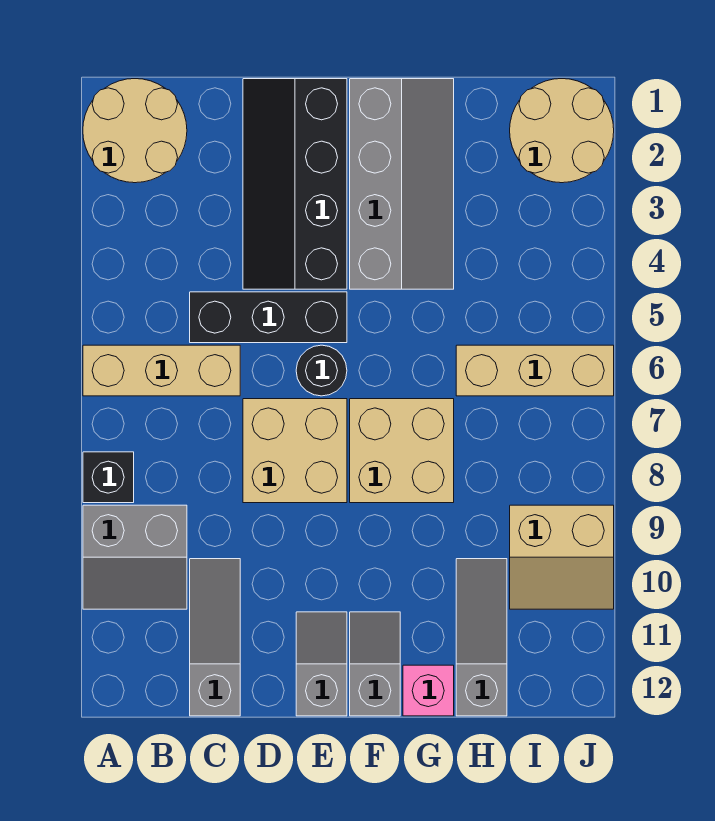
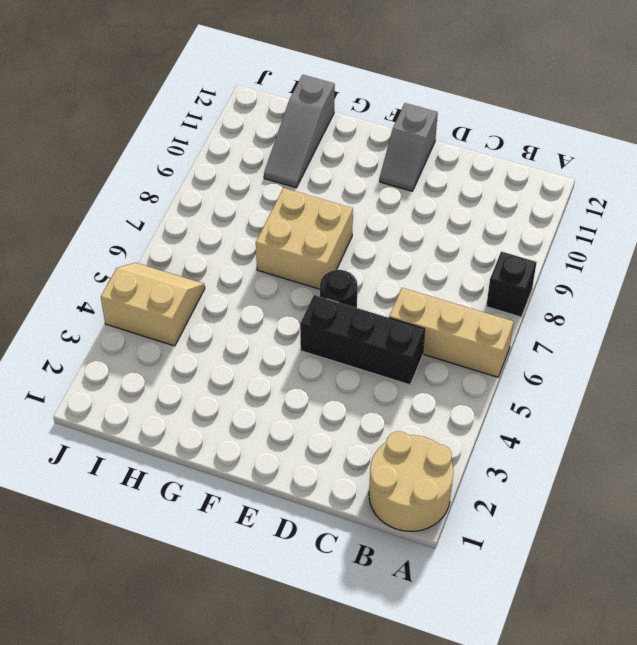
tan slope I4:J5 level 1 top 4 -> tan slope I9:J10 level 1 top 9
none -> grey slope A9:B10 level 1 top 9
none -> grey slope C10:C12 level 1 top 12
none -> black slope D1:E4 level 1 top E

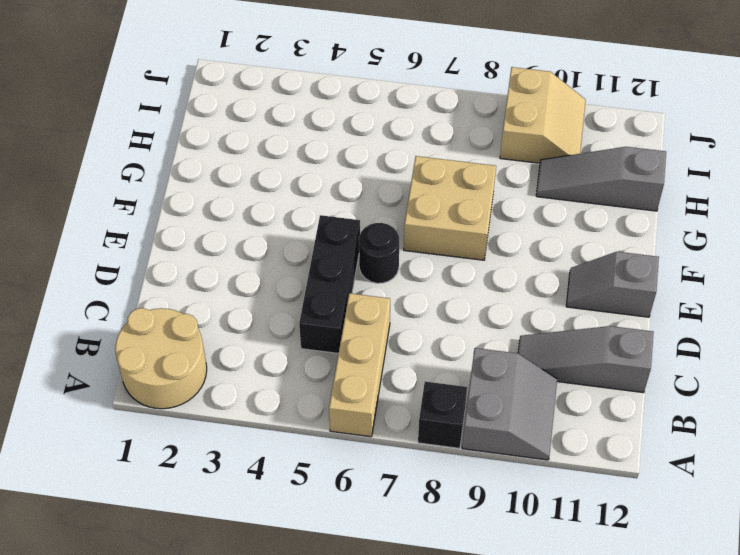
none -> black slope D1:E4 level 1 top E
none -> tan brick D7:E8 level 1
none -> grey slope F1:G4 level 1 top F

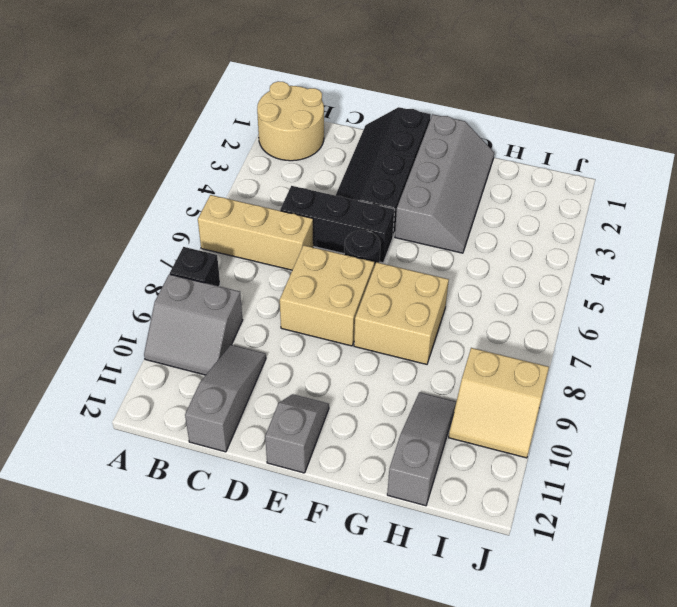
none -> grey slope F11:F12 level 1 top 12
none -> pink brick G12 level 1
none -> tan brick H6:J6 level 1

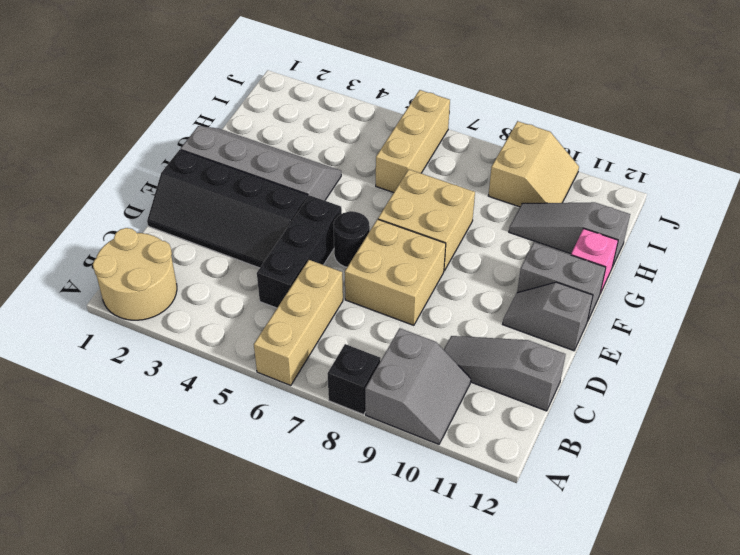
grey brick F11:F12 level 1 -> grey slope F11:F12 level 1 top 12
none -> tan round brick I1:J2 level 1

